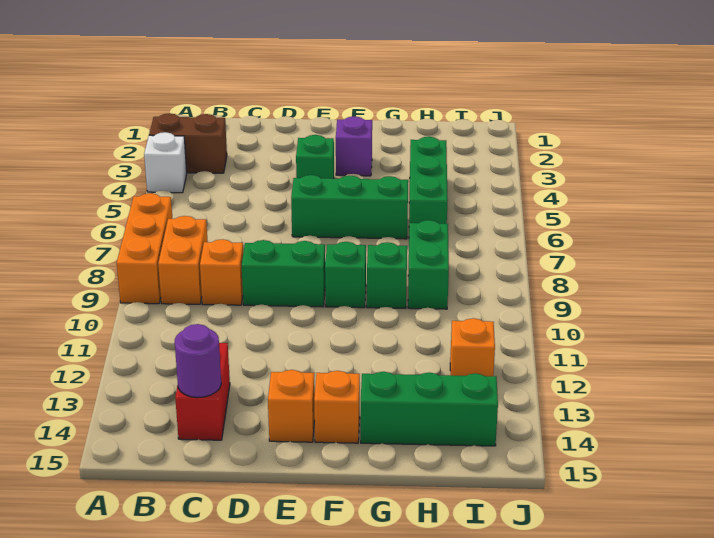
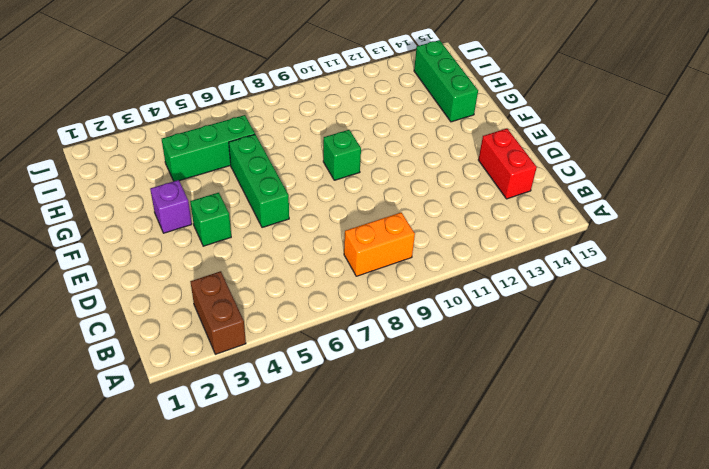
red brick C14:D14 level 1 -> red brick C13:C14 level 1
none -> white brick A4 level 1
none -> orange brick A7:A9 level 1
none -> orange brick C9 level 1

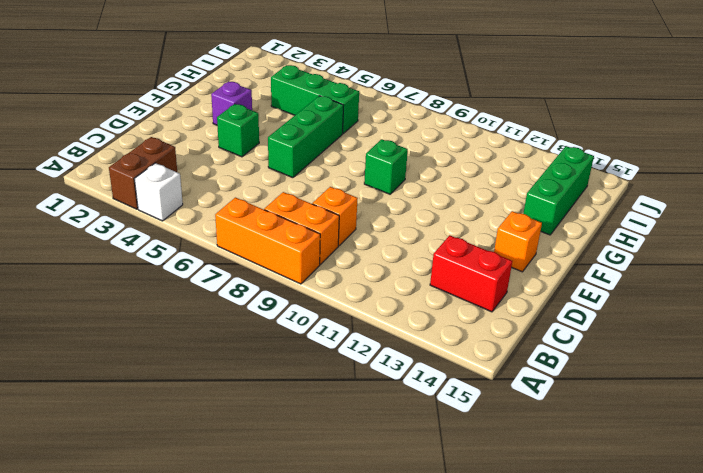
none -> green brick D9:E9 level 1
none -> orange brick F14 level 1
none -> green brick G9 level 1

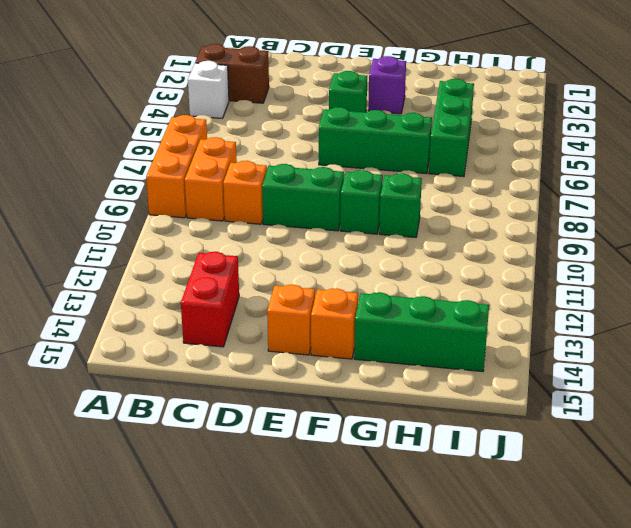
none -> green brick H8:H9 level 1
none -> orange brick I12 level 1
none -> purple round brick C14 level 2

